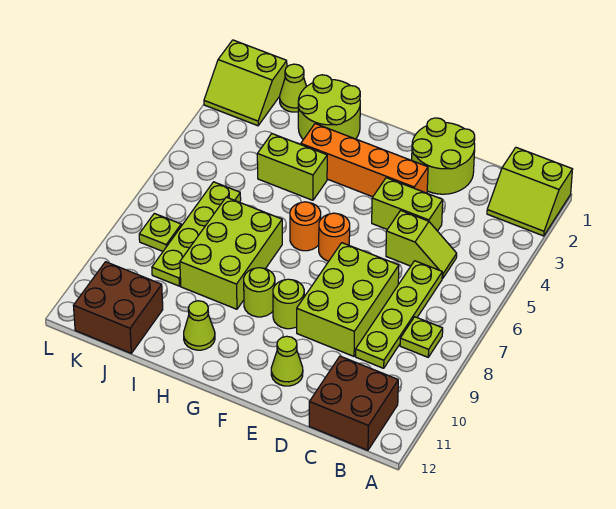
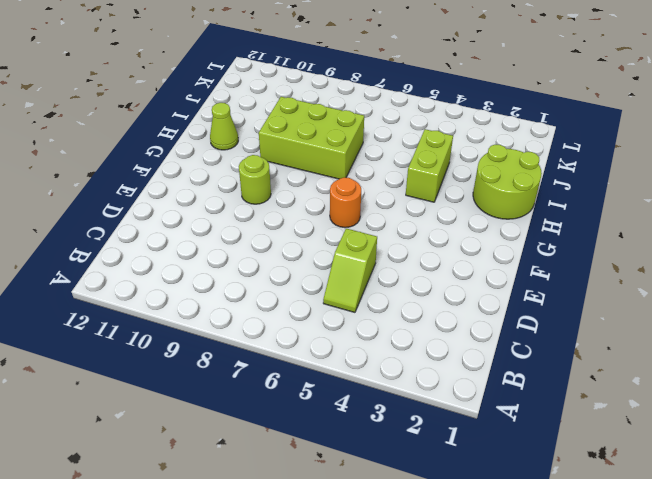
none -> lime slope A1:B2 level 1 top 1
none -> lime plate B8 level 1
none -> brown brick B11:C12 level 1

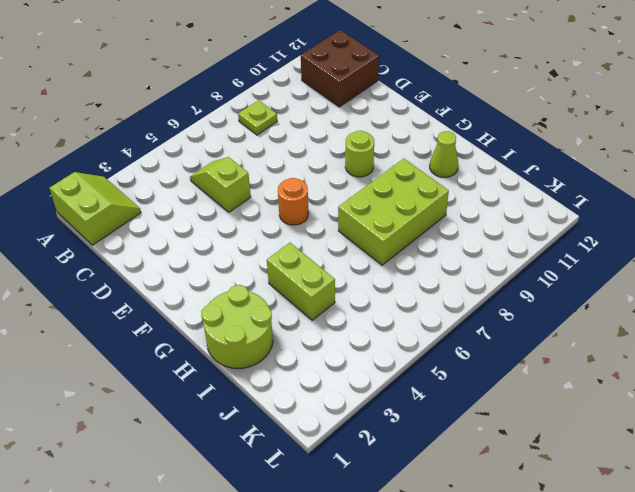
none -> lime plate C6:C9 level 1
none -> lime round brick D1:E2 level 1
none -> lime brick D4:E4 level 1

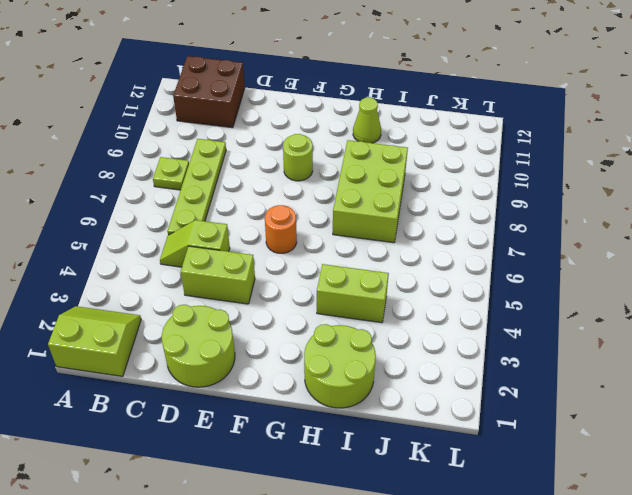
none -> lime brick D7:E9 level 1
none -> orange brick E3:H3 level 1
none -> lime cone E11 level 1

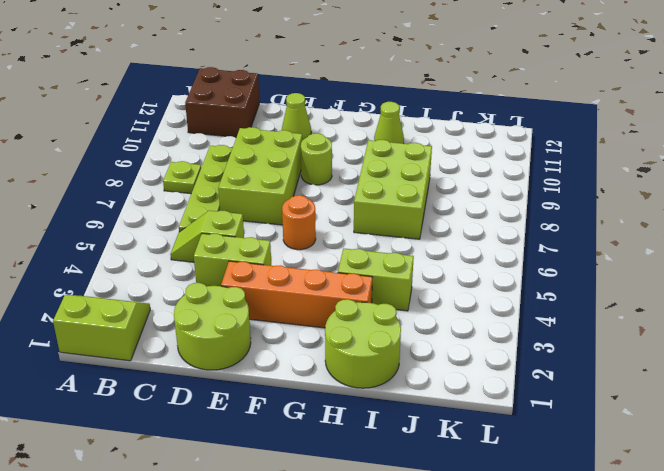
none -> orange round brick G6 level 1
none -> lime round brick G9 level 1
none -> lime cone J1 level 1

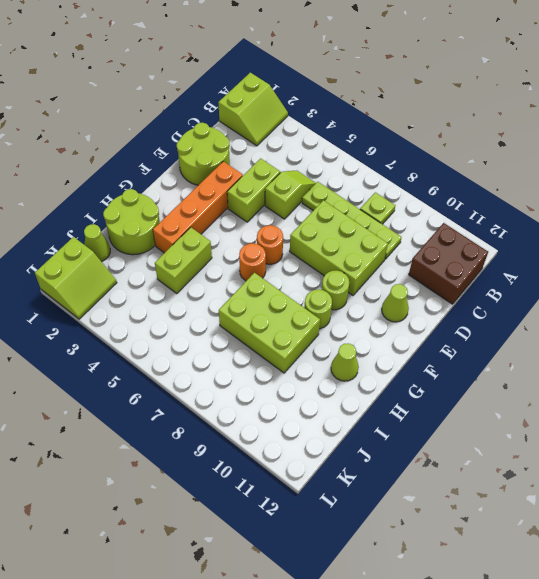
none -> lime plate J6:J9 level 1
none -> brown brick J11:K12 level 1
none -> lime plate K8 level 1

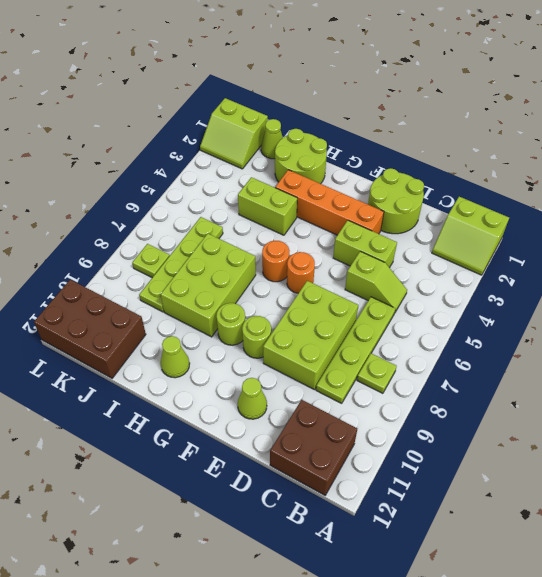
brown brick J11:L12 level 1 -> brown brick J11:K12 level 1

